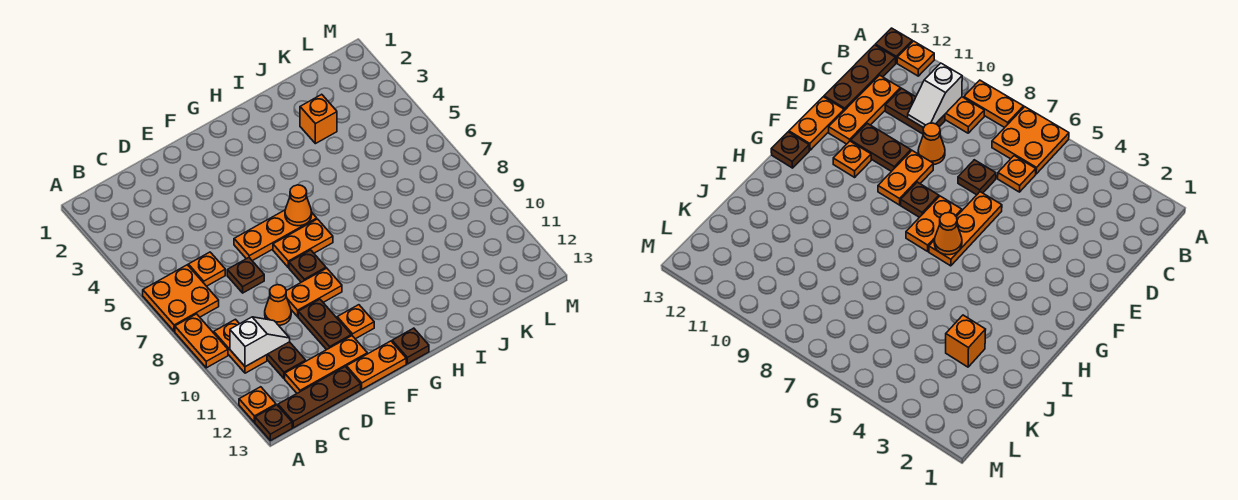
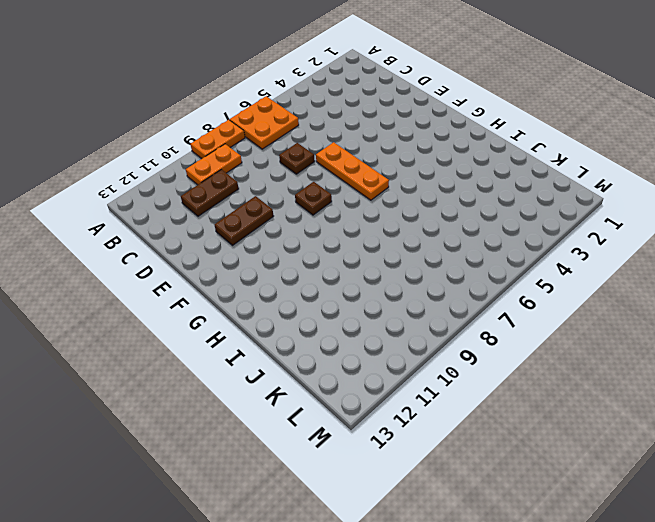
none -> orange plate A12 level 1
none -> brown plate A13 level 1
none -> brown plate B13:D13 level 1

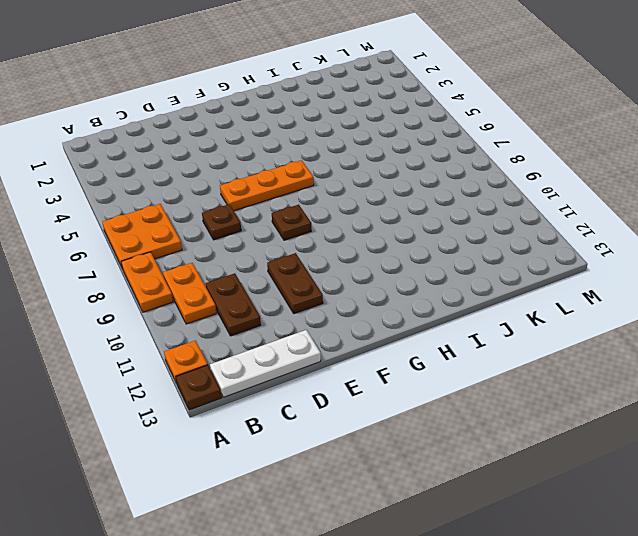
white plate B13:D13 level 1 -> brown plate B13:D13 level 1
none -> orange plate C6 level 1
none -> orange plate C12:E12 level 1
none -> orange cone D9 level 1

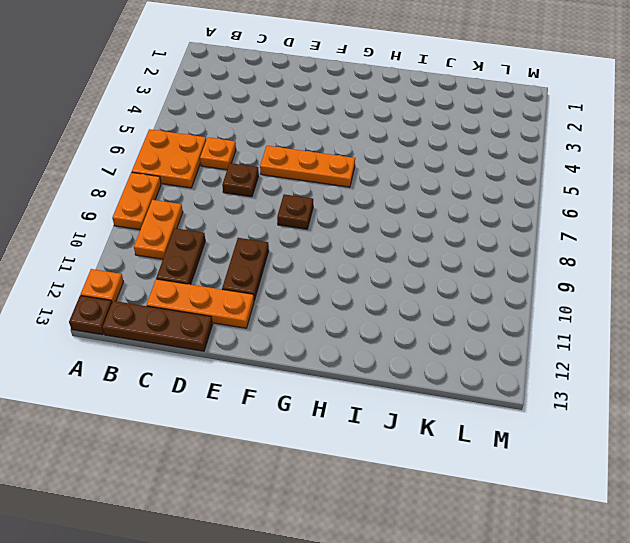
none -> orange cone D9 level 1
none -> orange plate E9:F9 level 1
none -> orange plate E13:F13 level 1

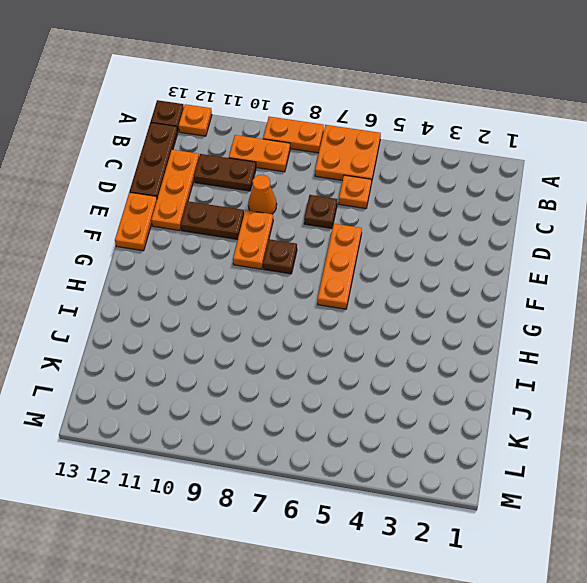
none -> orange plate F7:G7 level 1
none -> orange plate F11 level 1
none -> brown plate G13 level 1

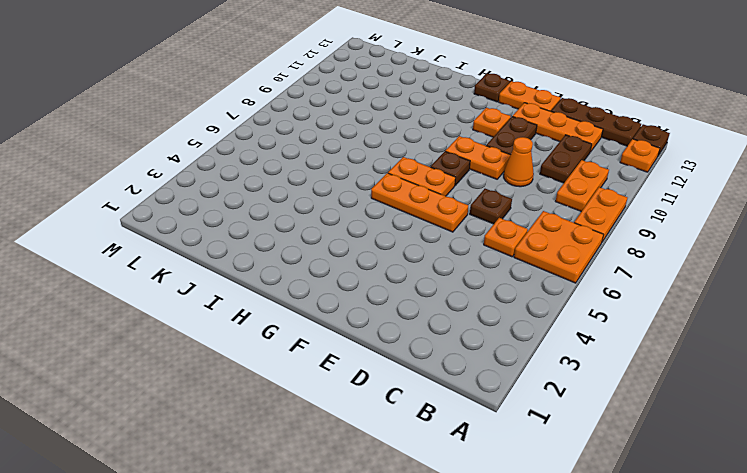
none -> orange brick J3 level 1
none -> white slope B10:C10 level 2 top B
none -> orange cone G6 level 2

